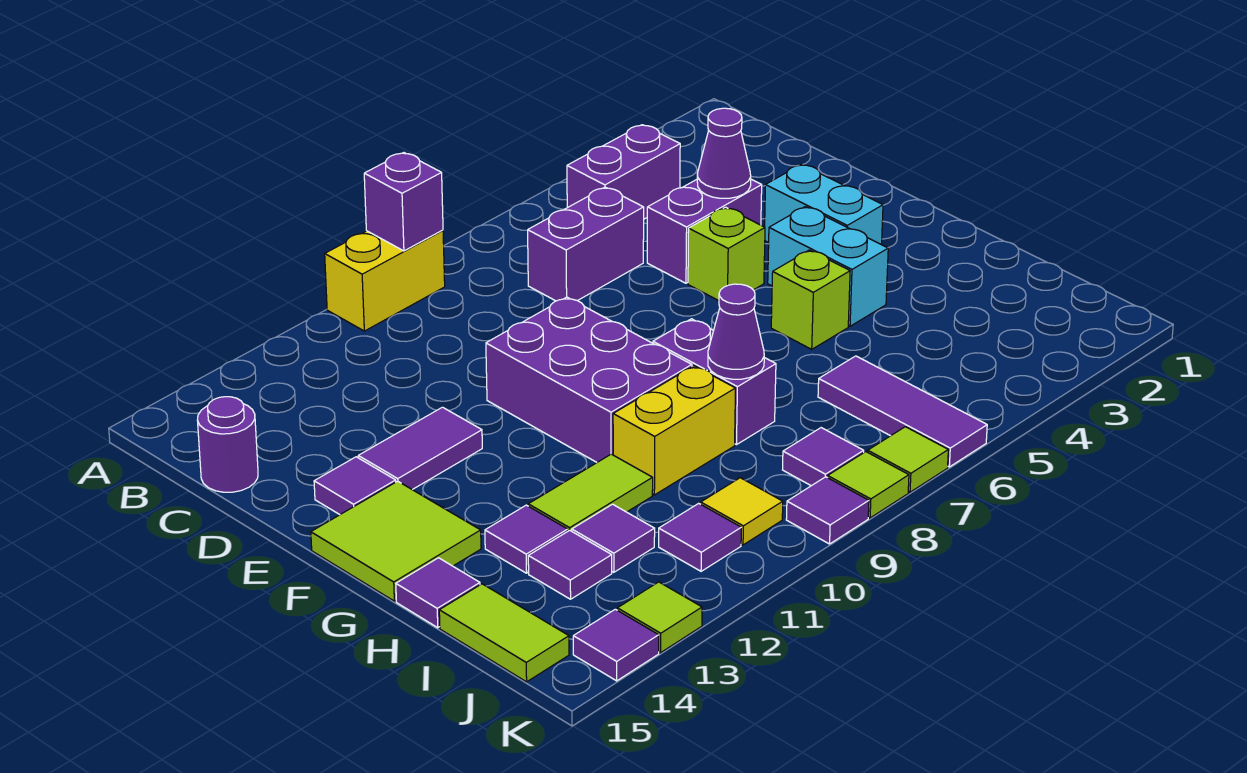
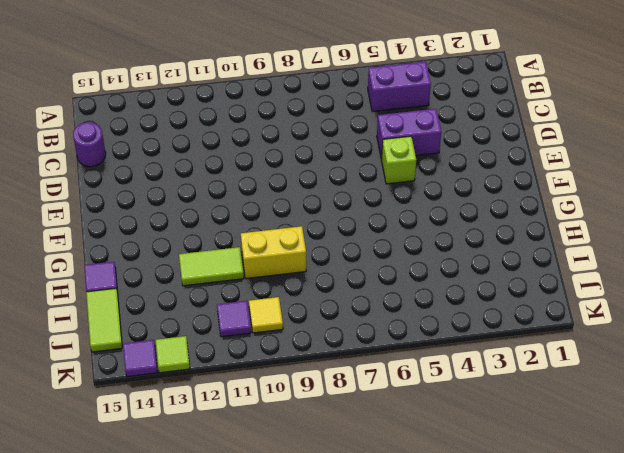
none -> yellow brick A9:A10 level 1
none -> purple brick C6:C7 level 1
none -> cyan brick E3:F3 level 1
none -> purple brick E9:G10 level 1

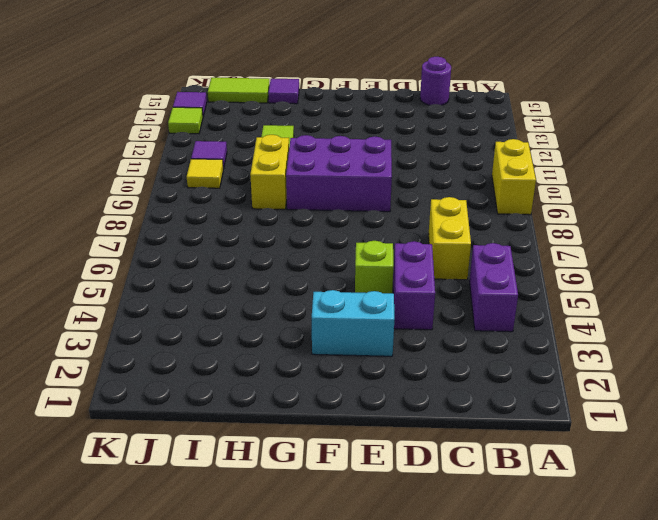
yellow brick C6:C7 level 1 -> purple brick C6:C7 level 1
none -> purple tile E12:E13 level 1
none -> purple tile E14 level 1
none -> cyan brick F4:G4 level 1
none -> lime tile F14:G15 level 1

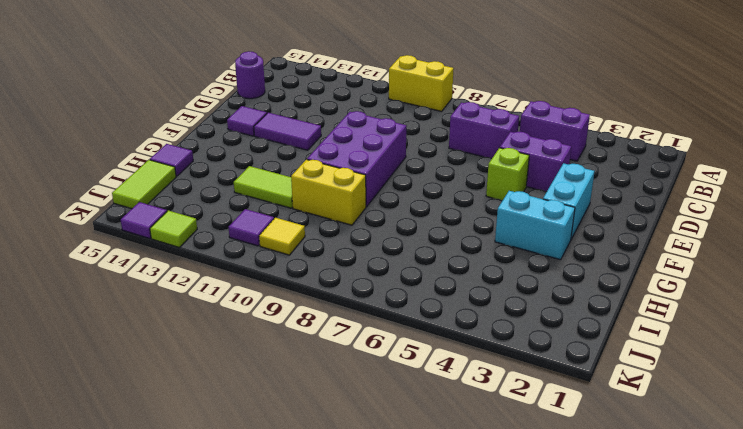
cyan brick G3:G4 level 1 -> cyan brick F4:G4 level 1
none -> lime tile F14:G15 level 1
none -> lime brick G5 level 1
none -> purple brick G8:H8 level 1
none -> purple tile H13 level 1

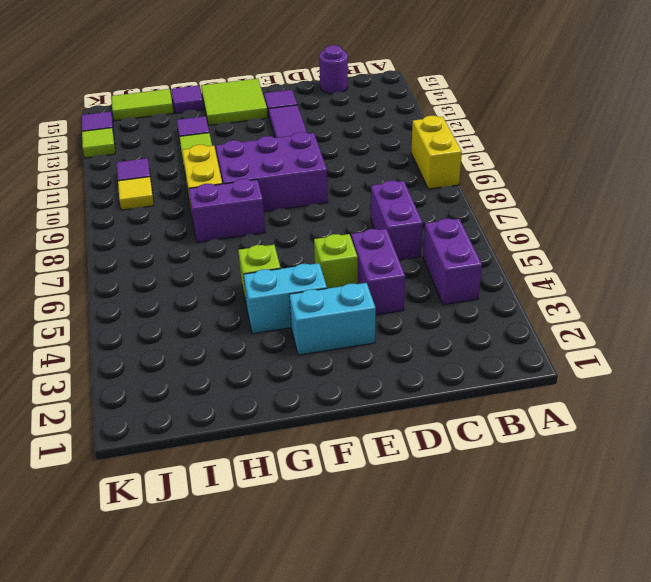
none -> purple tile I6:K6 level 1
none -> purple tile I12 level 1
none -> purple tile I13 level 1
none -> purple tile J8 level 1

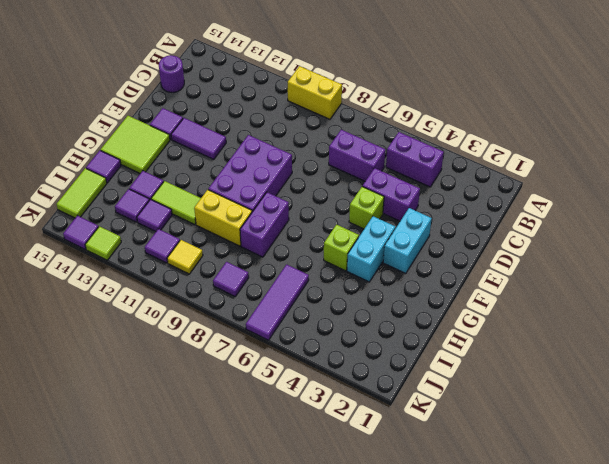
none -> lime tile K7 level 1
none -> lime tile K8 level 1
none -> purple tile K9 level 1
none -> purple brick A9 level 2

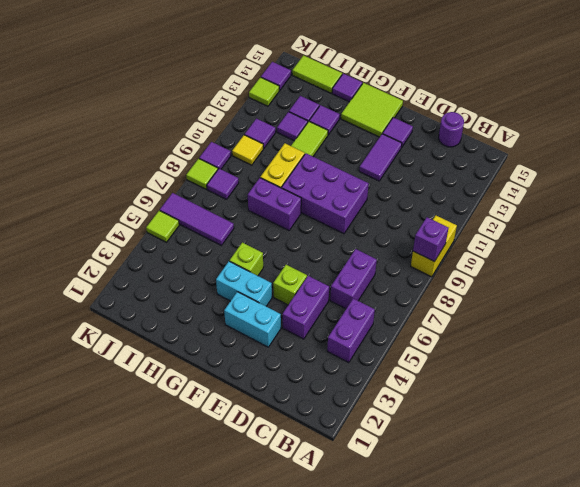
lime tile K5 level 1 -> lime tile K7 level 1
none -> purple cone D4 level 2
none -> purple cone H8 level 2

